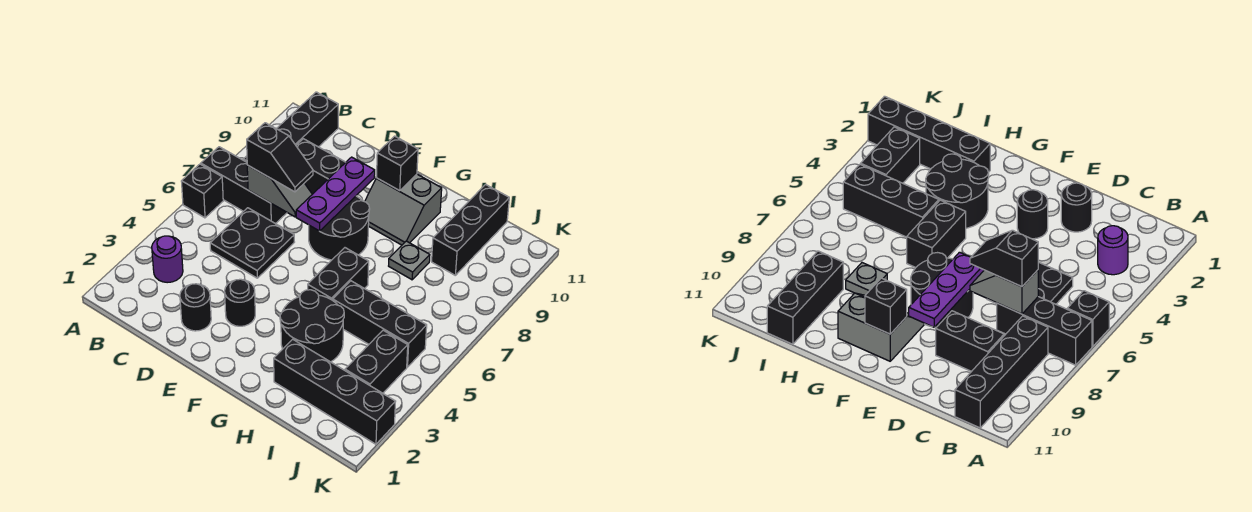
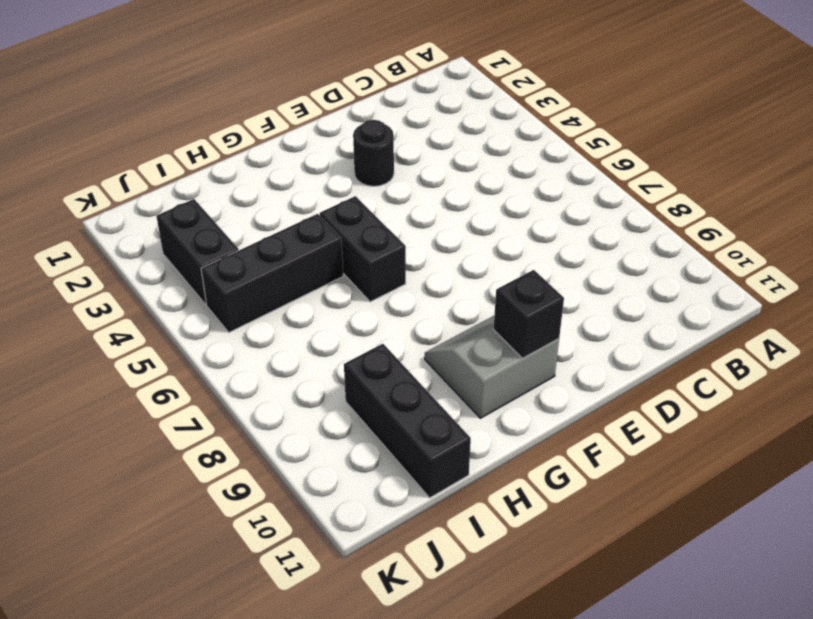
none -> black brick A6 level 1
none -> black brick A7:C7 level 1
none -> purple round brick B3 level 1

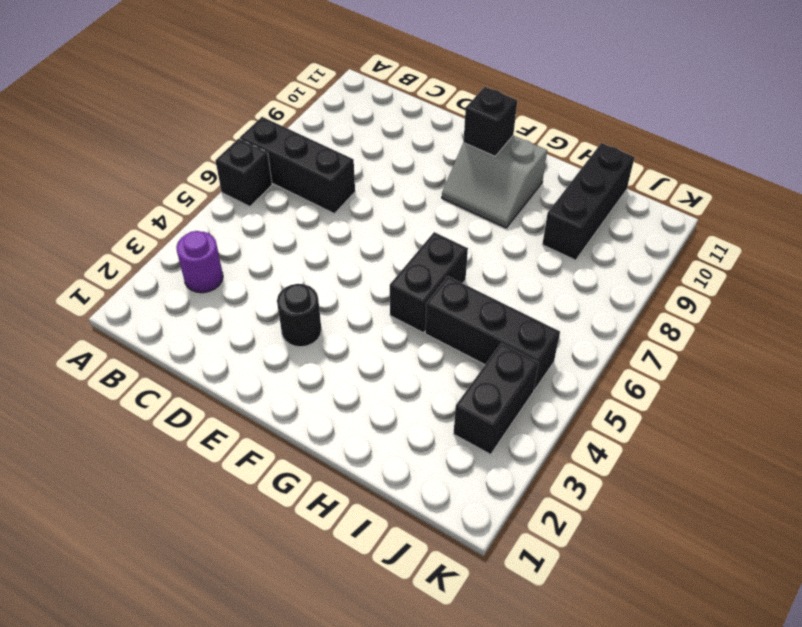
none -> black brick B8:B11 level 1
none -> black plate C5:D6 level 1
none -> black brick C9:D9 level 1

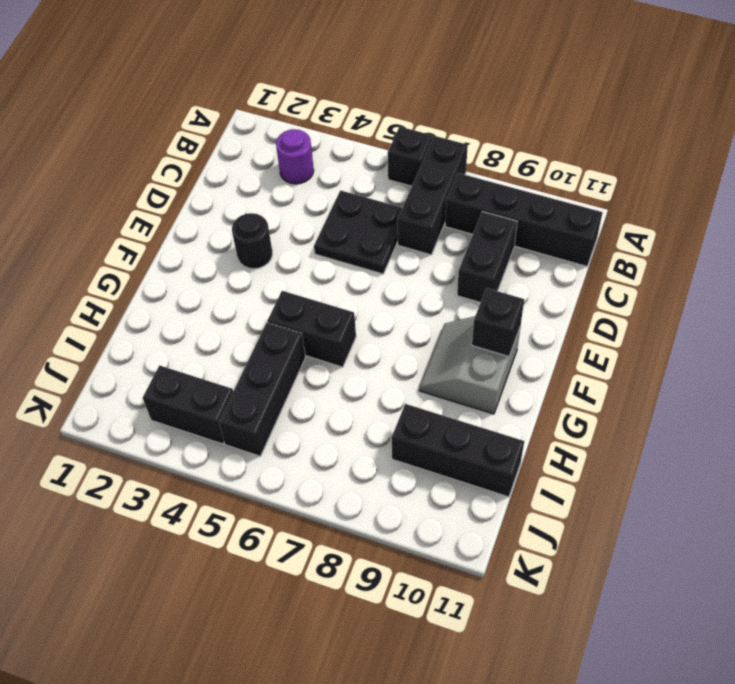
none -> black round brick D2 level 1
none -> black round brick E7:F8 level 1
none -> black round brick G3:H4 level 1

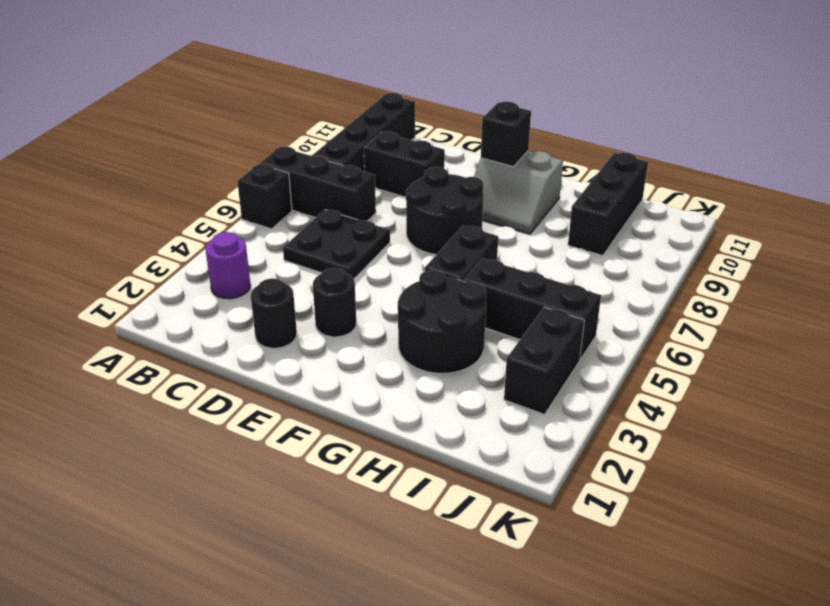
none -> black brick H2:K2 level 1
none -> grey plate H8 level 1
none -> grey slope C7:D7 level 2 top C

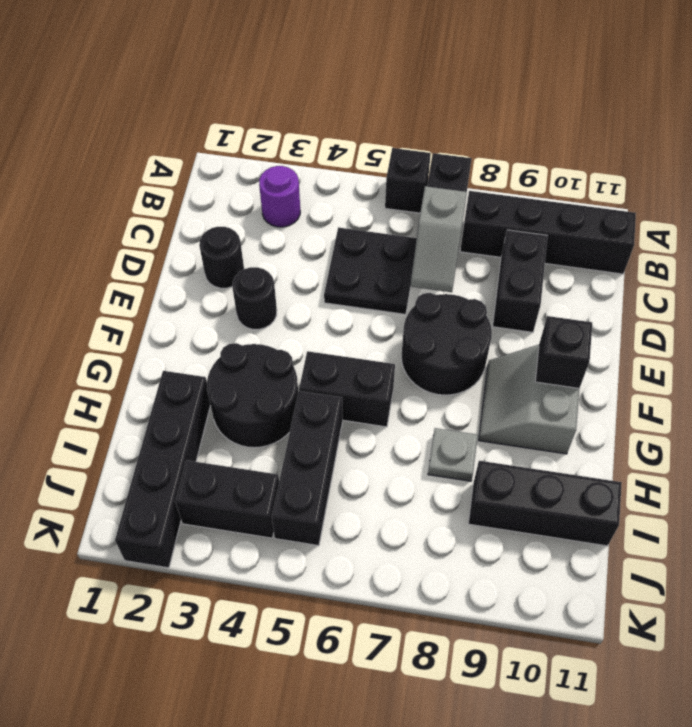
none -> purple plate E7:E9 level 2
none -> black slope C7:D7 level 3 top C

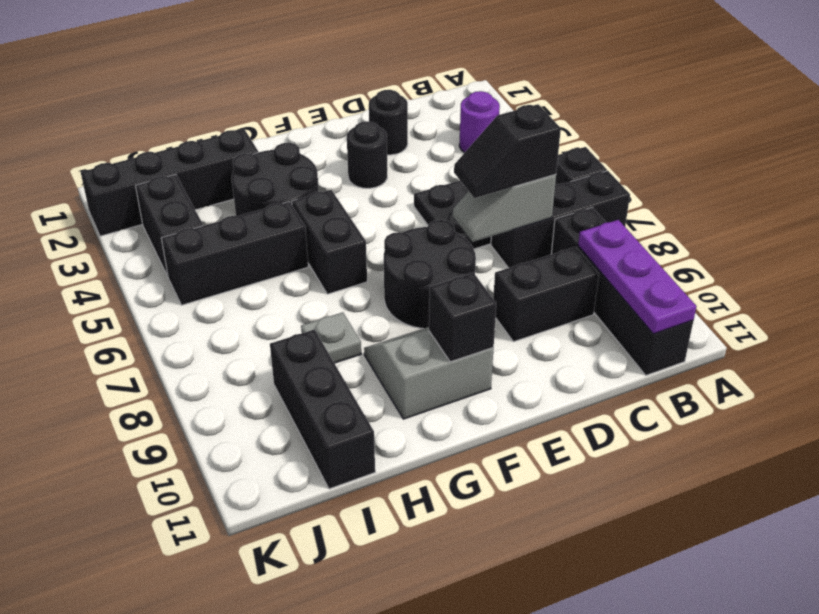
purple plate B9:B11 level 2 -> purple plate E7:E9 level 2

